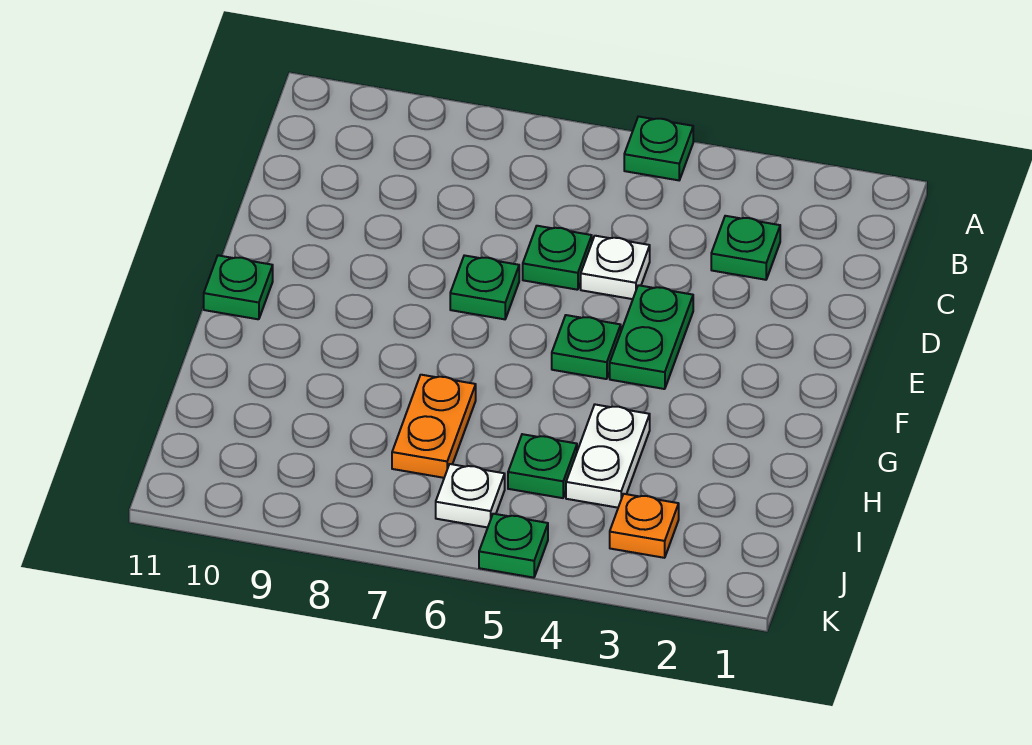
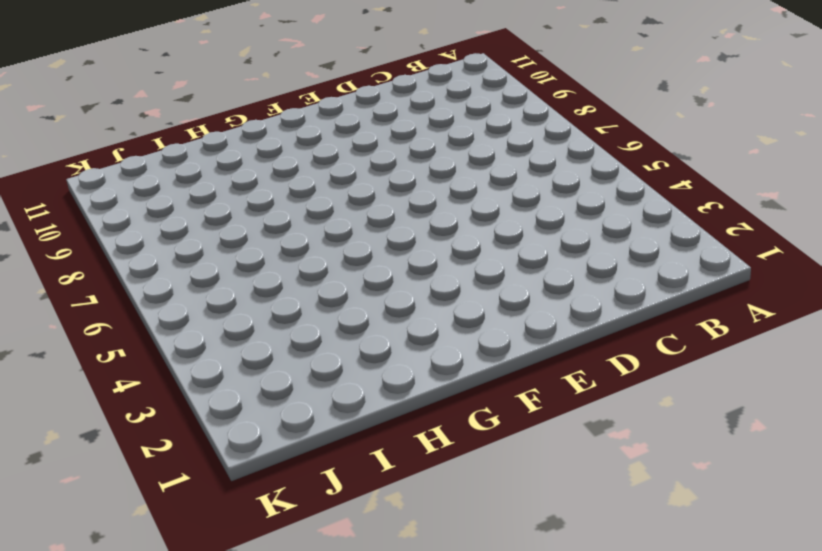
none -> green plate A5 level 1
none -> green plate C3 level 1
none -> white plate D5 level 1

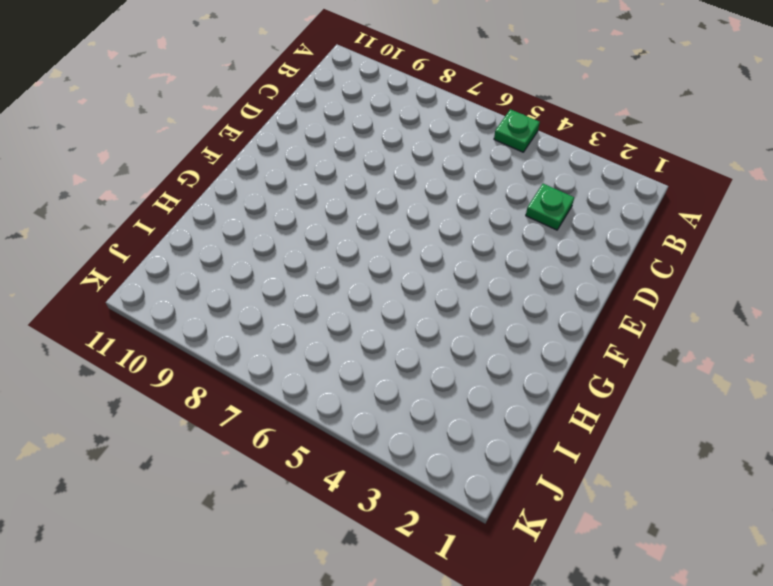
none -> white plate D5 level 1
none -> green plate D6 level 1
none -> green plate E4:F4 level 1

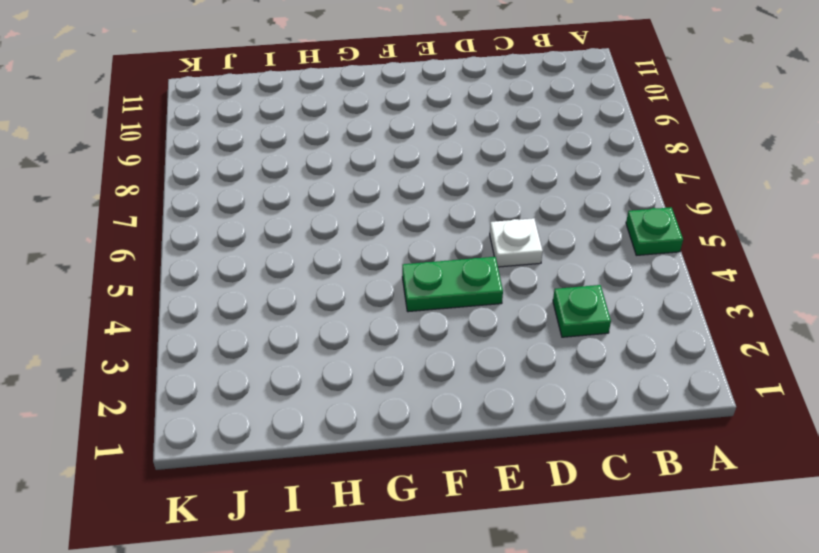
none -> green plate D6 level 1
none -> green plate E7 level 1
none -> green plate F5 level 1

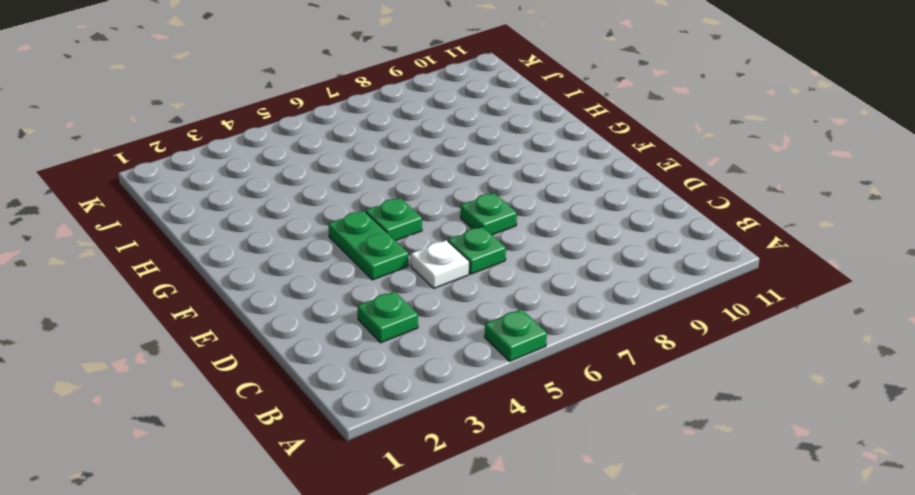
none -> green plate F11 level 1
none -> white plate H4:I4 level 1
none -> orange plate H7:I7 level 1

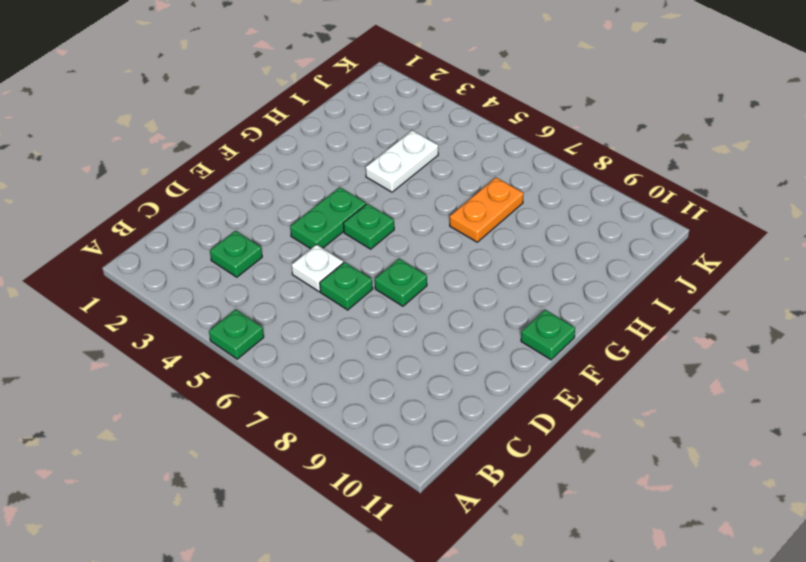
none -> green plate I5 level 1
none -> orange plate J3 level 1
none -> white plate J6 level 1

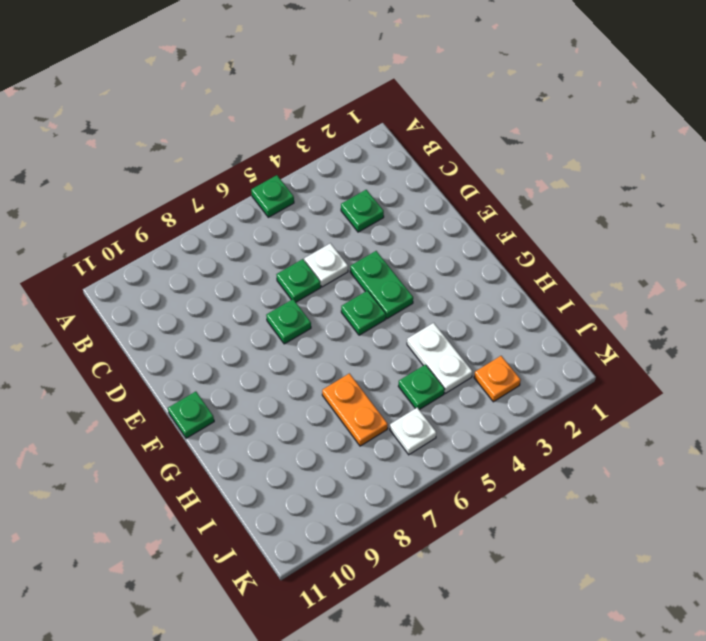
none -> green plate K5 level 1

